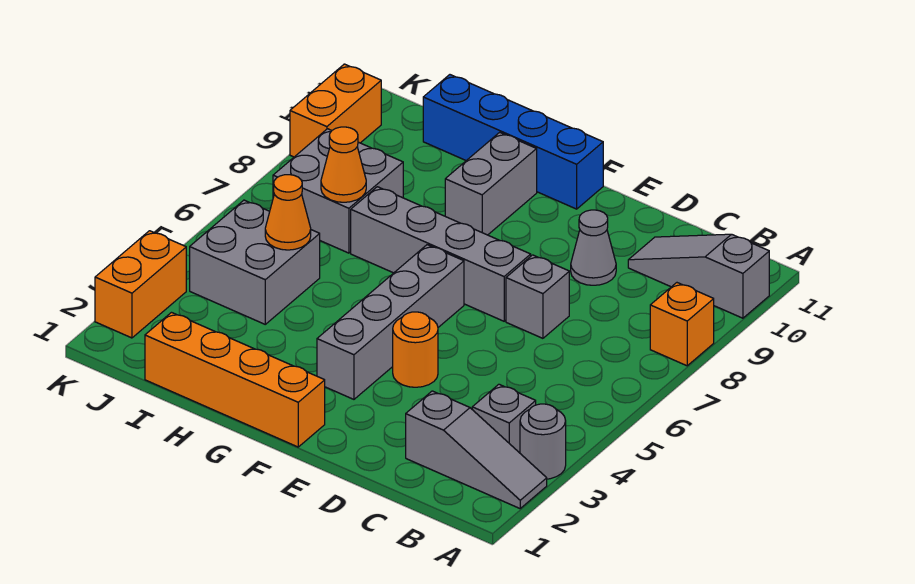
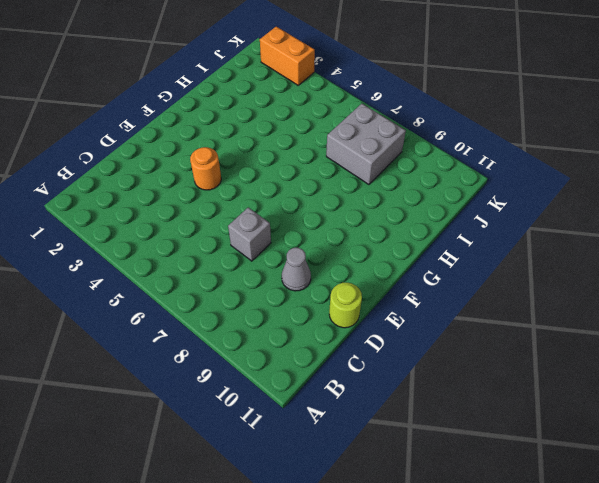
lime round brick D11 level 1 -> none
none -> grey slope A2:C2 level 1 top C
none -> grey round brick A3 level 1
none -> orange brick A8 level 1

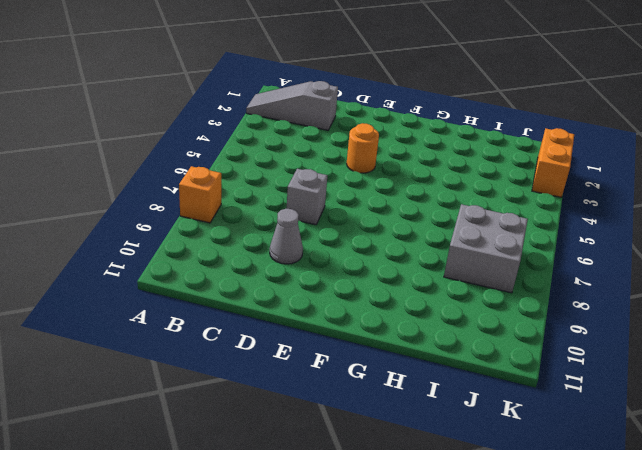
none -> grey round brick A3 level 1
none -> grey slope A10:C10 level 1 top A
none -> grey brick B3 level 1

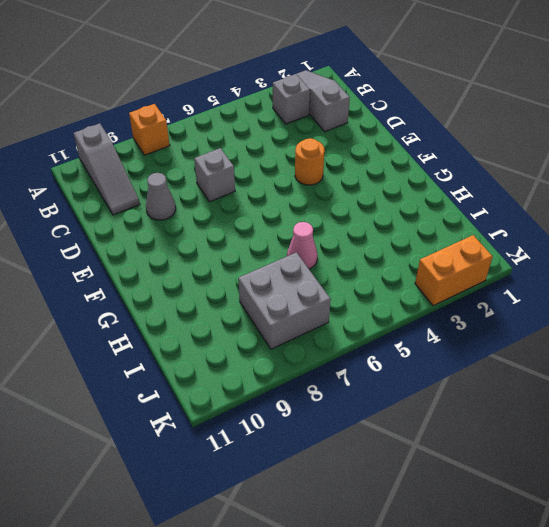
pink cone H6 level 1 -> none
none -> grey round brick A3 level 1
none -> grey brick E7:H7 level 1
none -> orange brick F1:I1 level 1

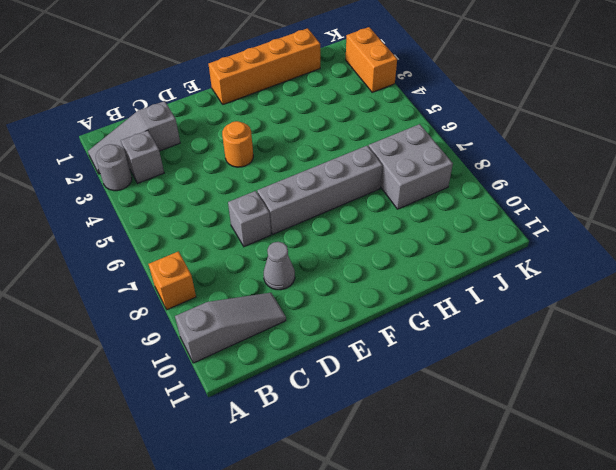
none -> grey brick F3:F6 level 1
none -> blue brick F11:I11 level 1
none -> grey brick G9:G10 level 1

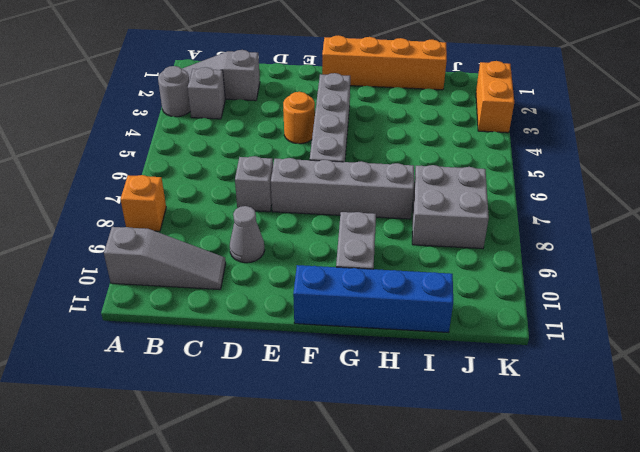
none -> grey brick I4:J5 level 1
none -> orange brick K9:K10 level 1
none -> orange cone I5 level 2

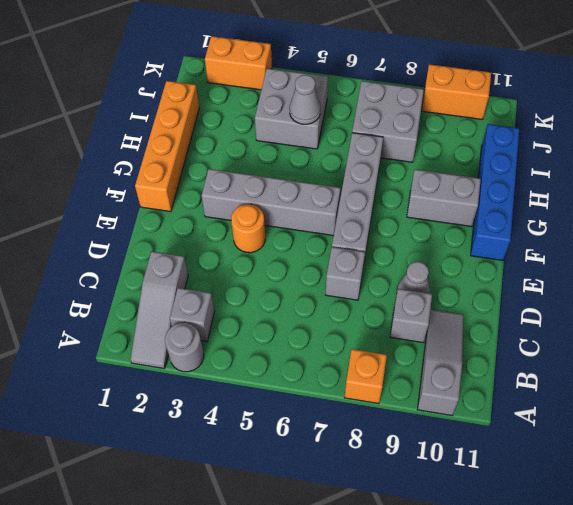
grey brick C9 level 1 -> none
grey cone I5 level 2 -> orange cone I5 level 2
none -> orange cone I7 level 2

